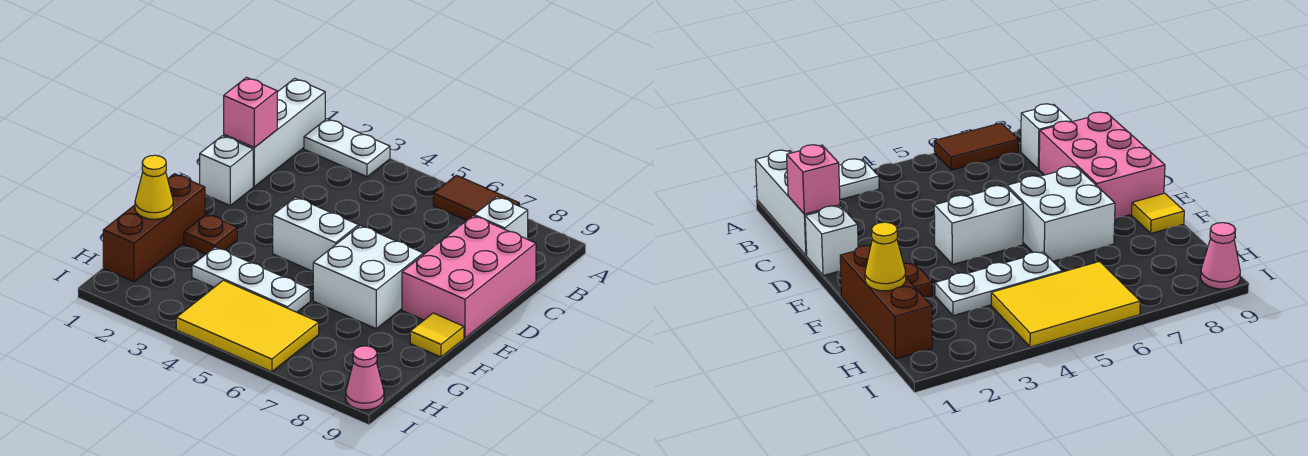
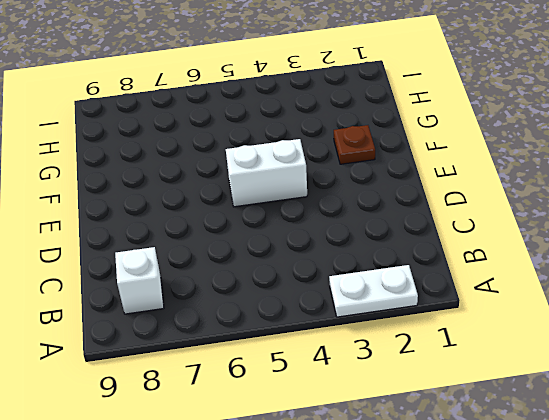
none -> white brick A1:C1 level 1
none -> brown tile A6:A7 level 1
none -> pink brick C8:E9 level 1

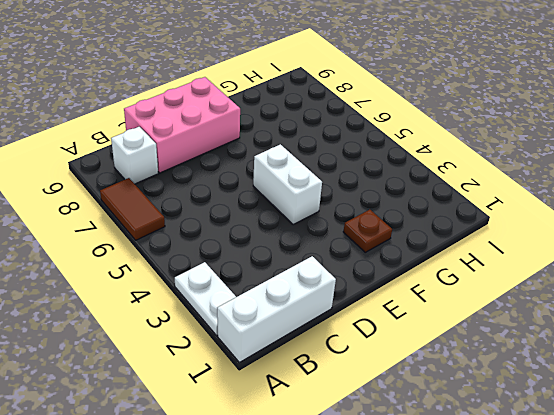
none -> white brick D1 level 1
none -> white brick E6:F7 level 1
none -> brown brick F1:H1 level 1

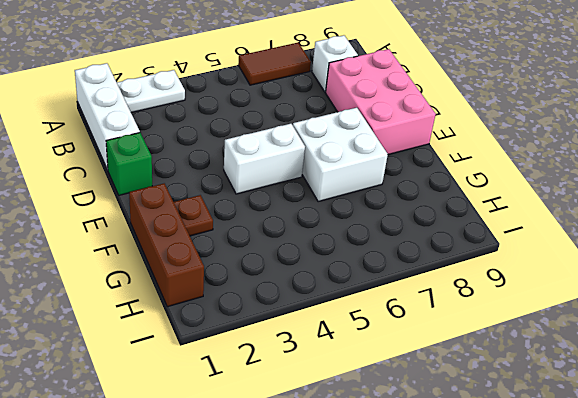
green brick D1 level 1 -> white brick D1 level 1
none -> yellow tile F9 level 1
none -> white plate G3:G5 level 1
none -> yellow tile H4:I6 level 1

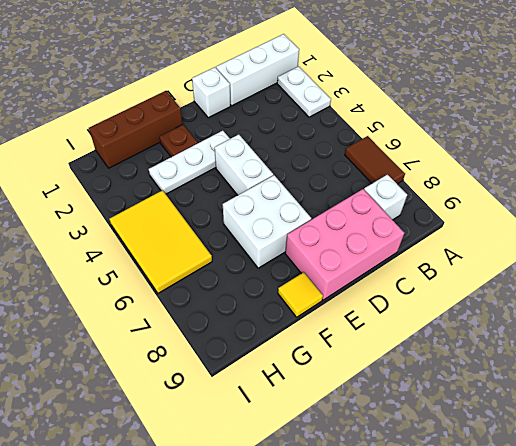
white plate E3:G3 level 1 -> white plate G3:G5 level 1
none -> pink cone I9 level 1
none -> pink brick C1 level 2
none -> yellow cone G1 level 2

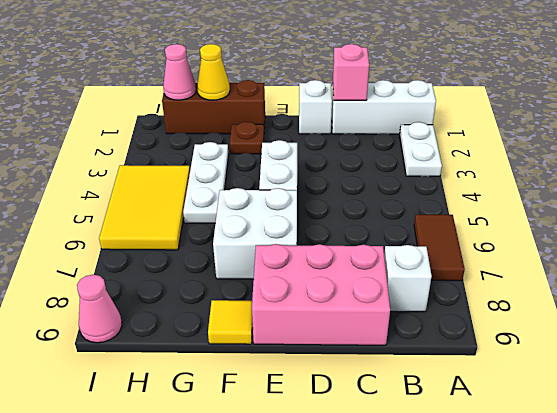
pink cone H1 level 2 -> none

